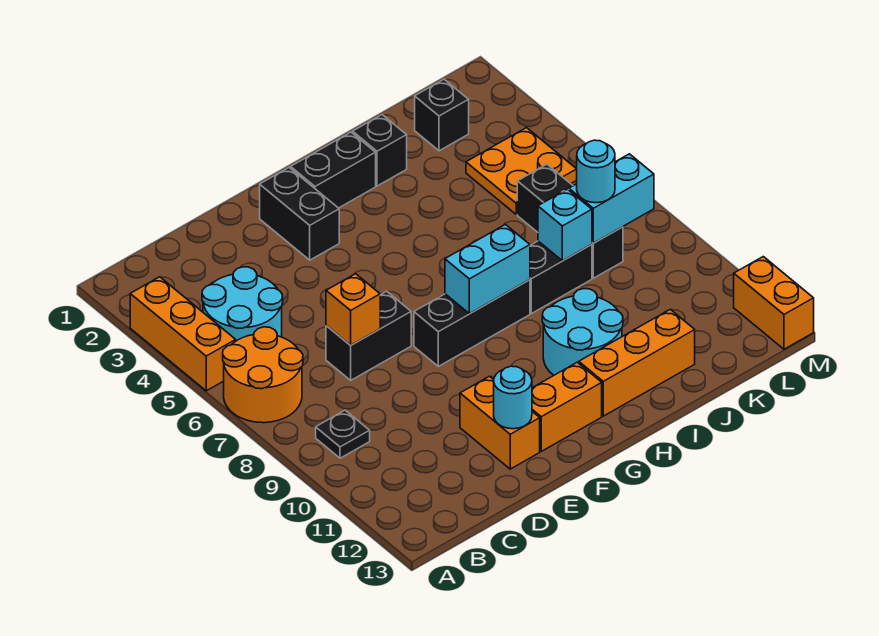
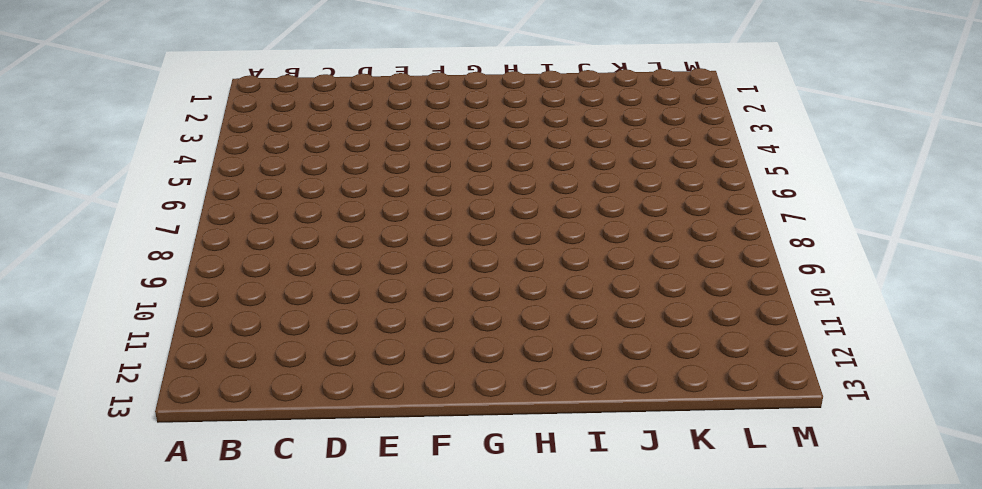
none -> orange brick A3:A5 level 1
none -> orange round brick A6:B7 level 1
none -> cyan round brick B4:C5 level 1

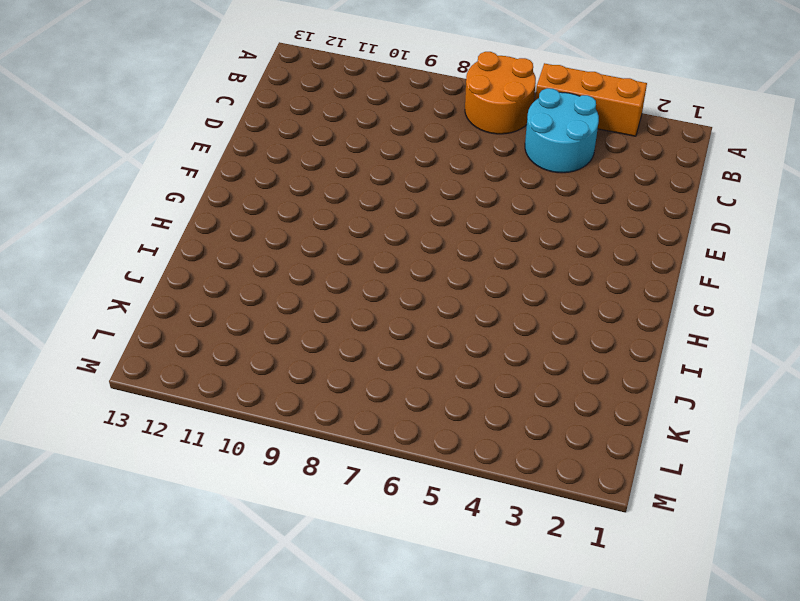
none -> black plate B9 level 1
none -> black brick D7:E7 level 1
none -> orange brick E11:E12 level 1

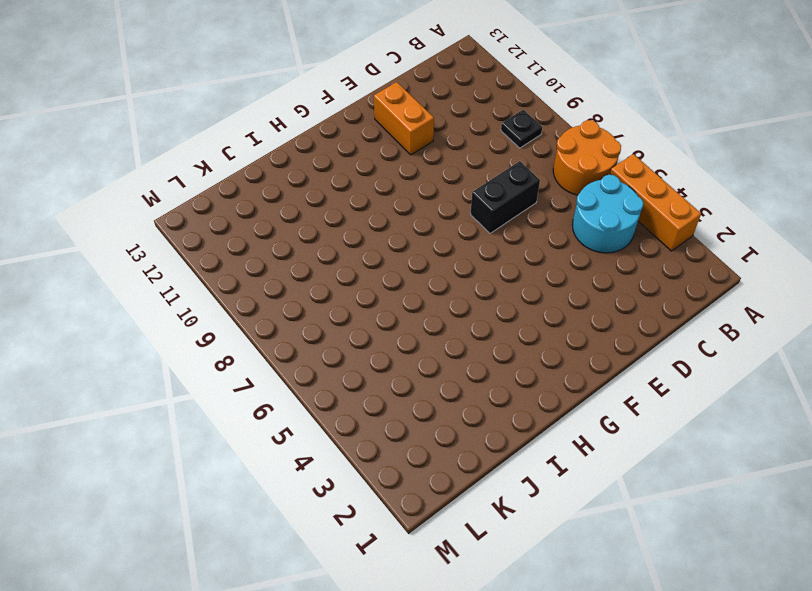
none -> black brick F2:F3 level 1
none -> black brick F8:H8 level 1
none -> orange brick F12:G12 level 1

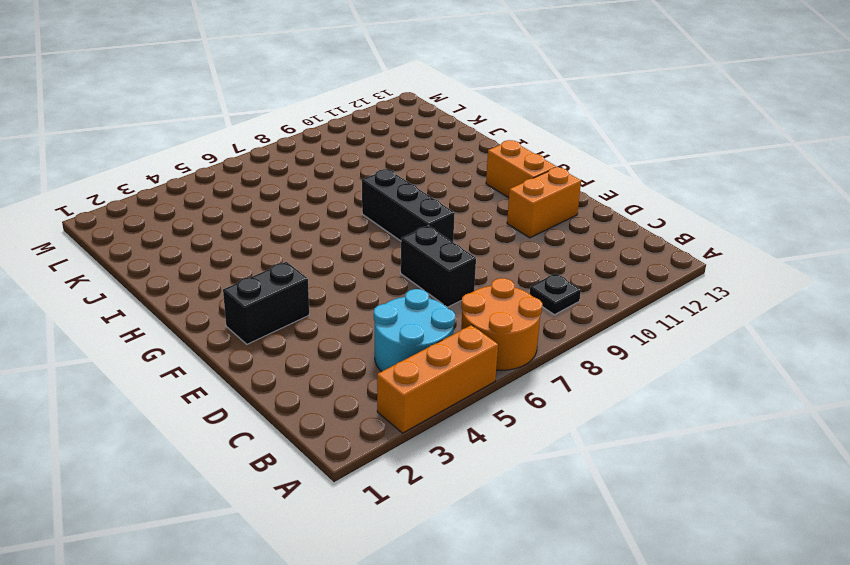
none -> black brick G2:H2 level 1
none -> cyan round brick H10:I11 level 1
none -> orange brick H12:J12 level 1

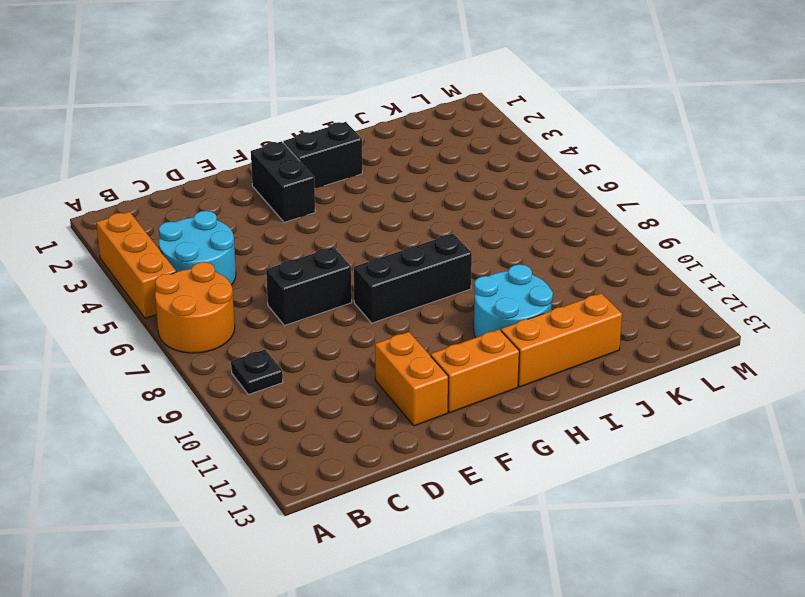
none -> black brick I2 level 1
none -> black brick I8:J8 level 1
none -> black brick K2 level 1

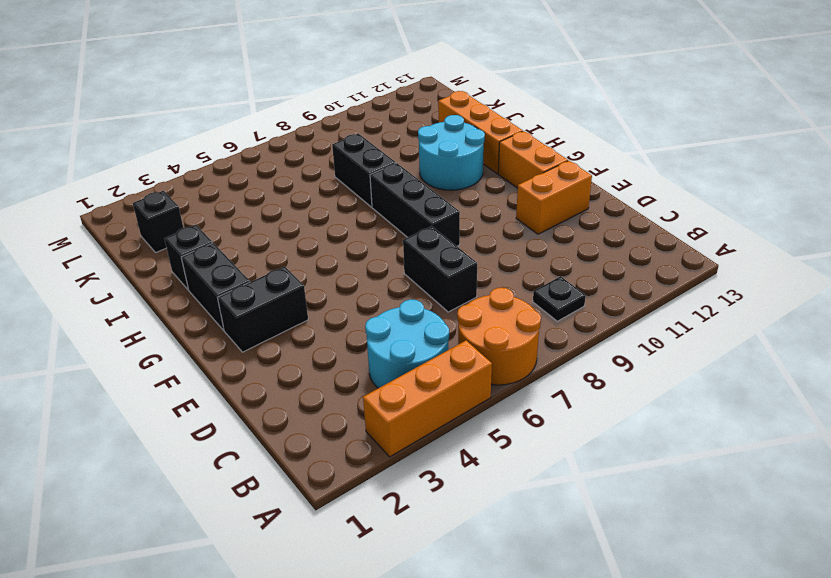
none -> orange plate K4:L5 level 1
none -> black brick K6:K8 level 1
none -> orange brick M12:M13 level 1

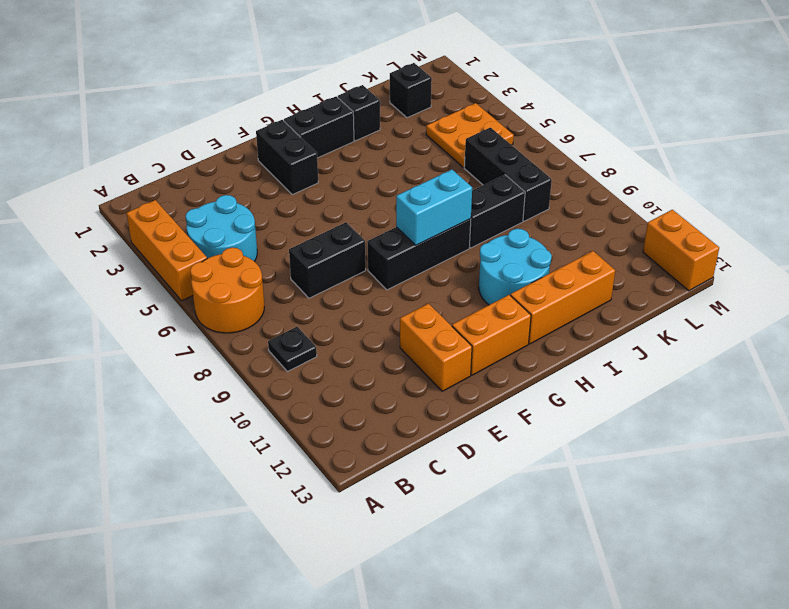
none -> orange brick D7 level 2
none -> cyan round brick E12 level 2
none -> cyan brick J8 level 2

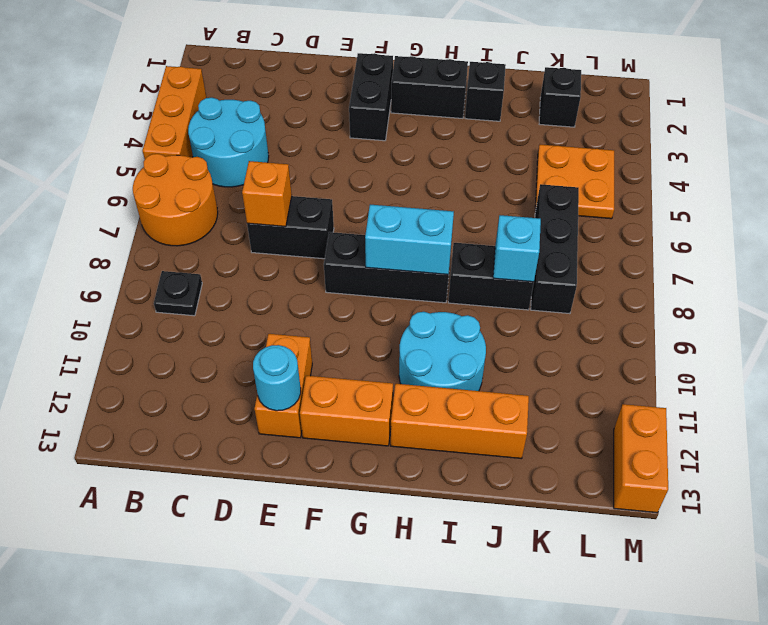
none -> cyan brick K8:L8 level 2
none -> cyan round brick K8 level 3

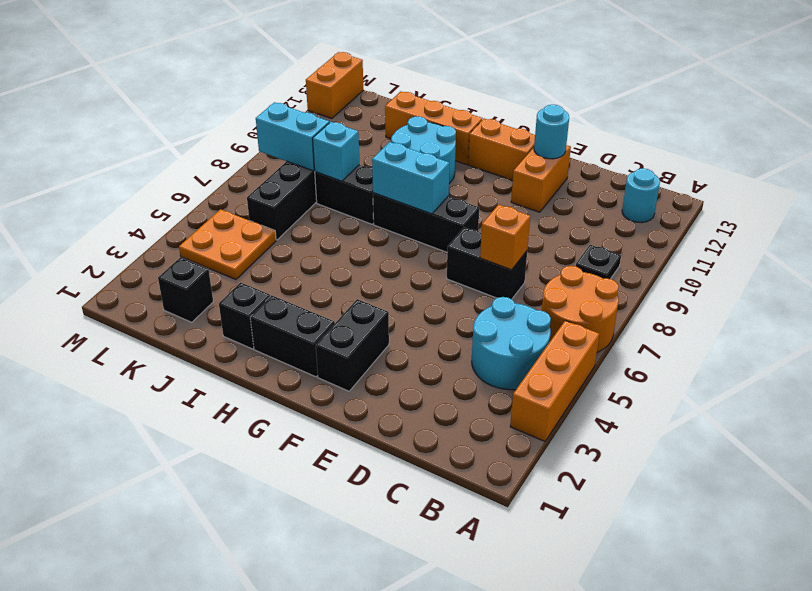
cyan round brick B12 level 1 -> cyan round brick K8 level 3

